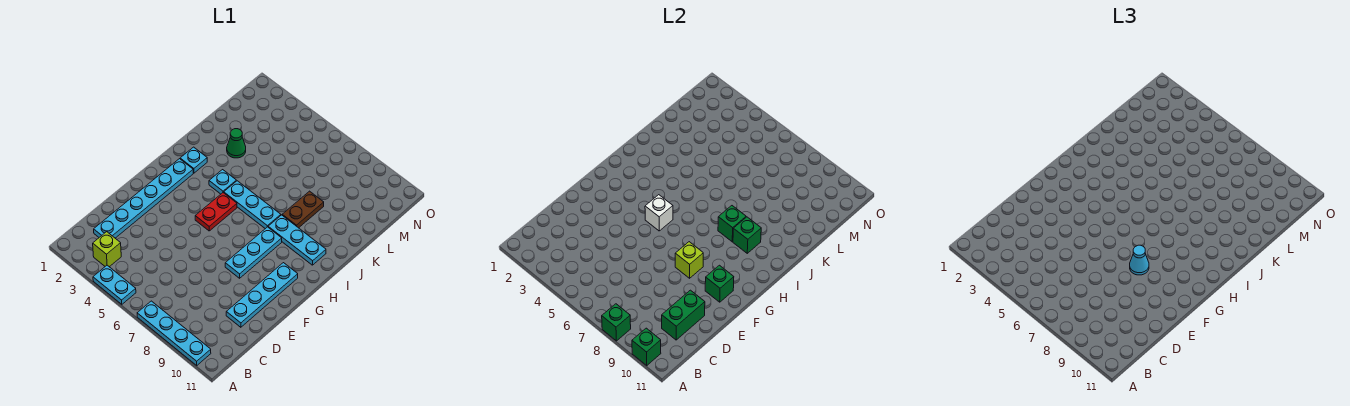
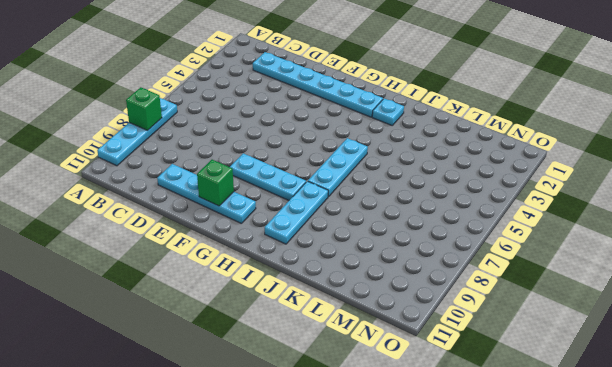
none -> cyan plate A4:A5 level 1
none -> lime brick B3 level 1
none -> red plate G5:H5 level 1

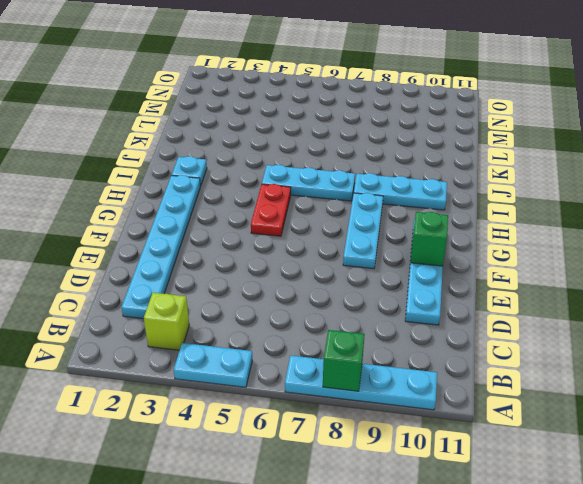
none -> cyan plate I4 level 1
none -> brown plate J8:K8 level 1
none -> green cone K3 level 1

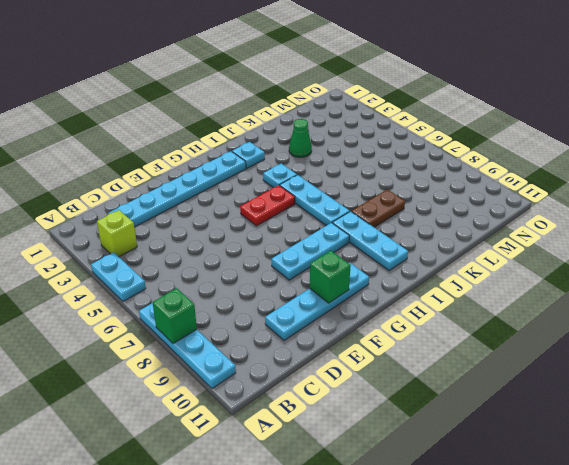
none -> green brick A10 level 2
none -> green brick C10:D10 level 2
none -> lime brick F8 level 2

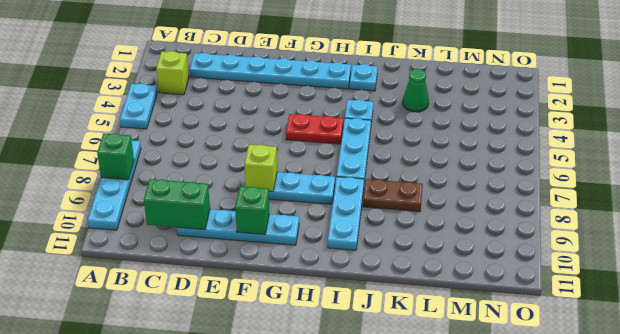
none -> green brick A10 level 2
none -> white brick G5 level 2
none -> green brick I8 level 2

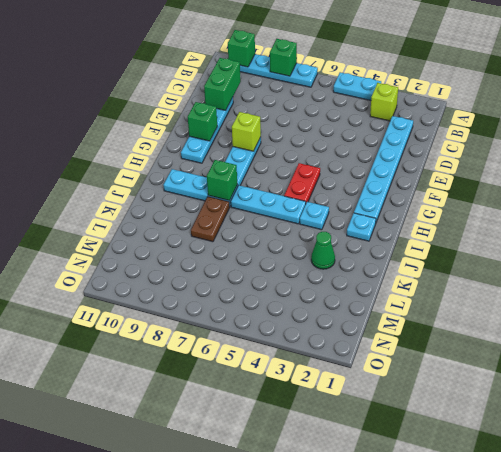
none -> white brick G5 level 2
none -> green brick I9 level 2
none -> cyan cone F8 level 3

